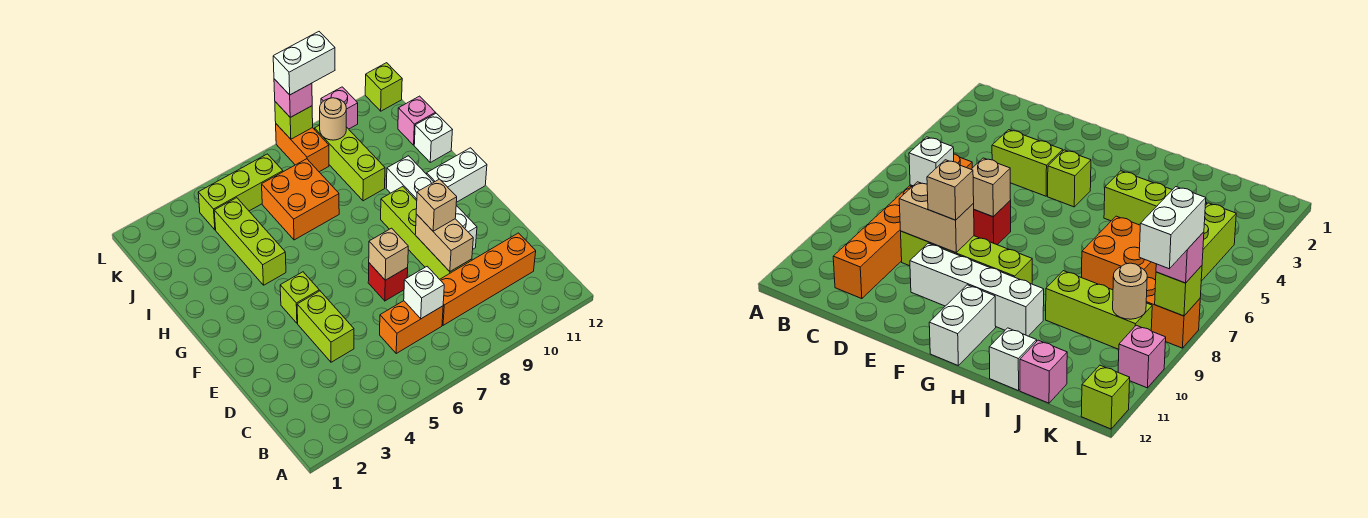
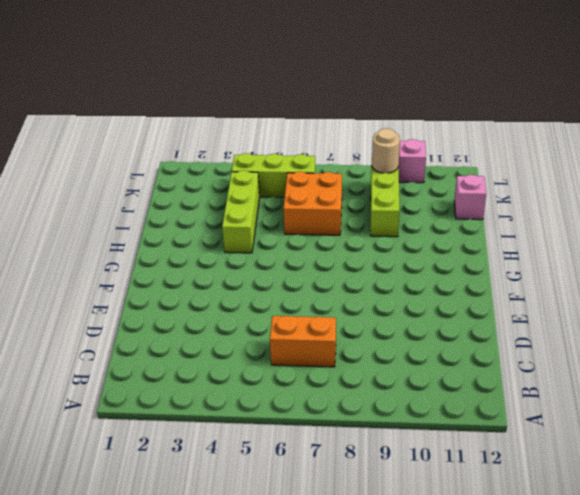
none -> orange brick C8:C11 level 1
none -> lime brick D4:E4 level 1
none -> lime brick D9:G9 level 1

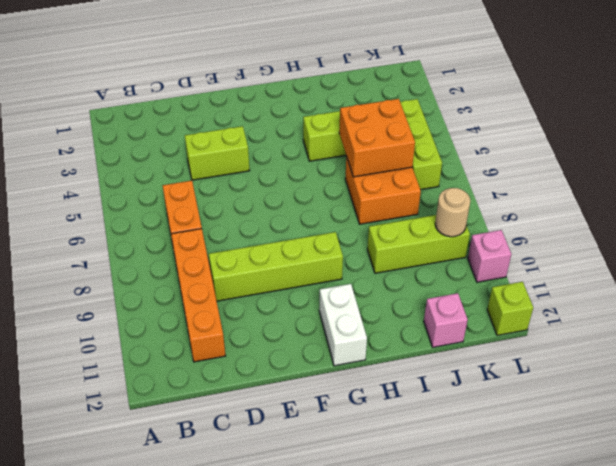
orange brick I5:J6 level 2 -> none
none -> red brick E7 level 1
none -> white brick E10:H10 level 1
none -> lime brick F4 level 1

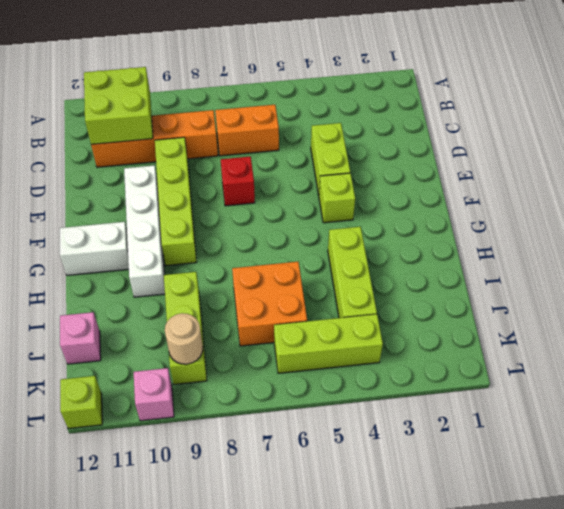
lime brick B10:C11 level 2 -> none
none -> white brick I12 level 1
none -> orange brick K8:L8 level 1
none -> white brick C7 level 2

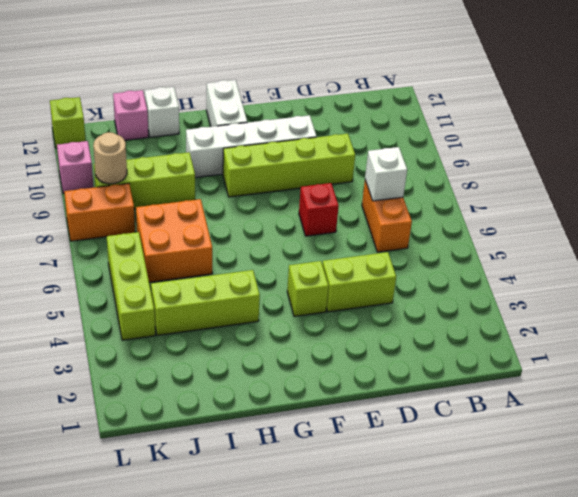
none -> orange brick C8:C11 level 1
none -> tan brick D9:E9 level 2
none -> tan brick E7 level 2

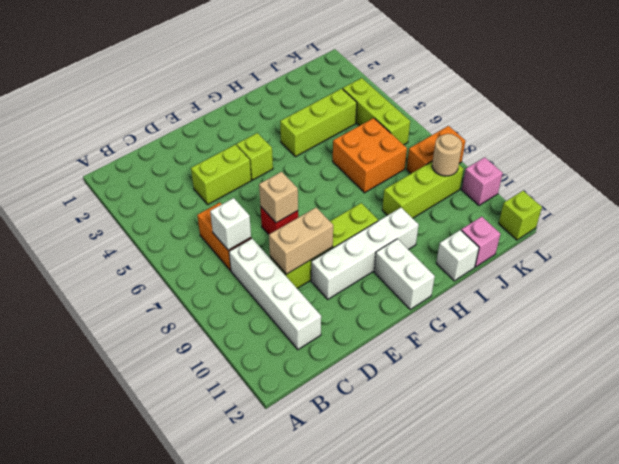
white brick C8:C11 level 1 -> orange brick C8:C11 level 1
none -> lime brick L8 level 2
none -> tan brick E9 level 3
none -> pink brick L8 level 3

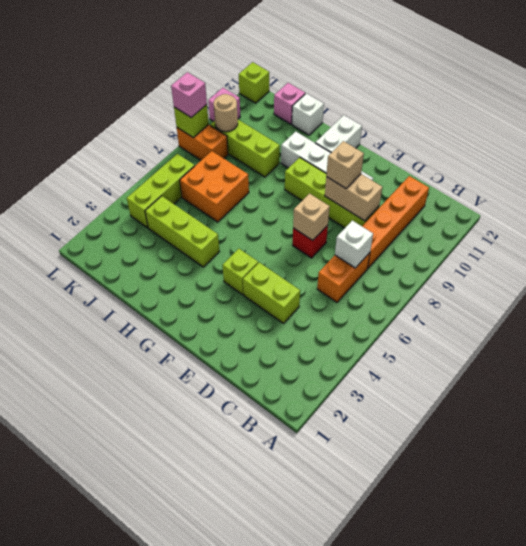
none -> white brick L8:L9 level 4

